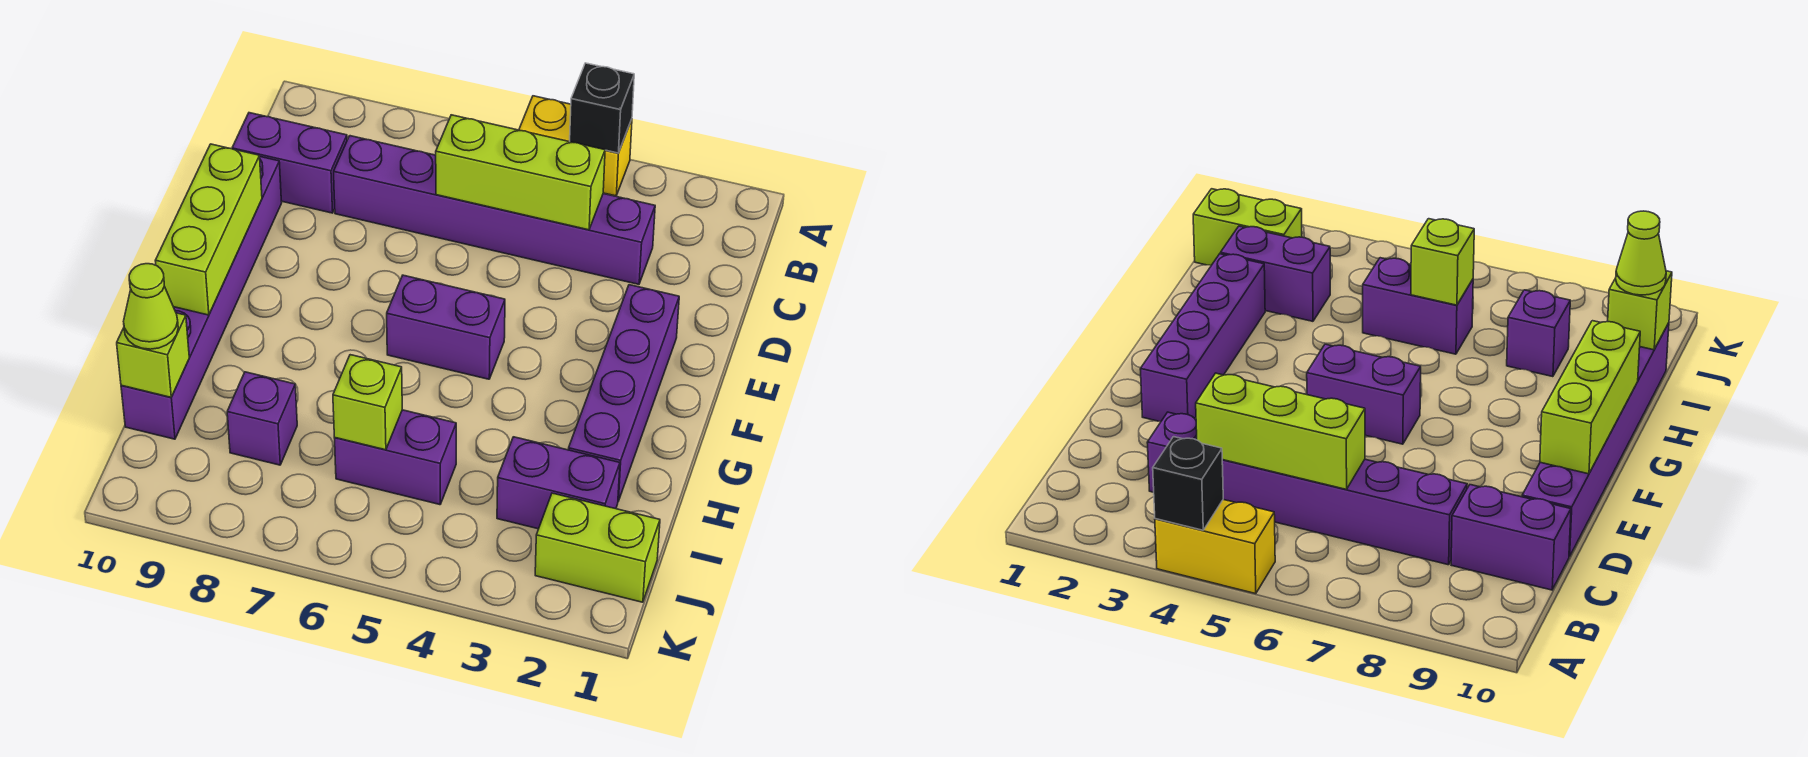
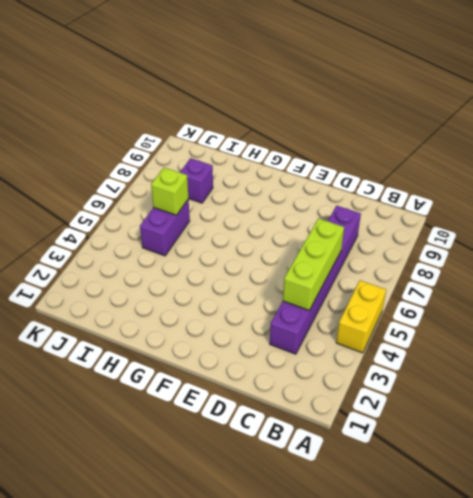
none -> purple brick C9:C10 level 1
none -> purple brick D10:I10 level 1
none -> purple brick E2:H2 level 1

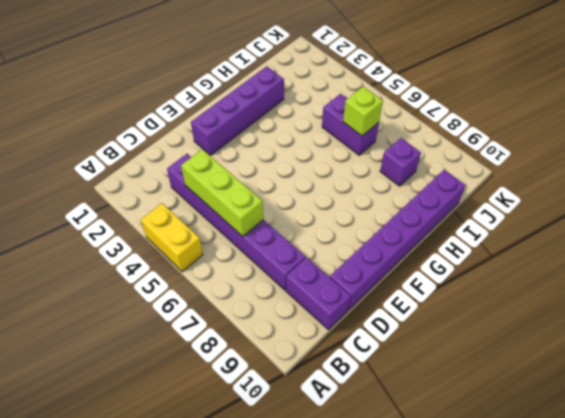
none -> purple brick F5:F6 level 1
none -> purple brick I2:I3 level 1
none -> lime brick J1:J2 level 1

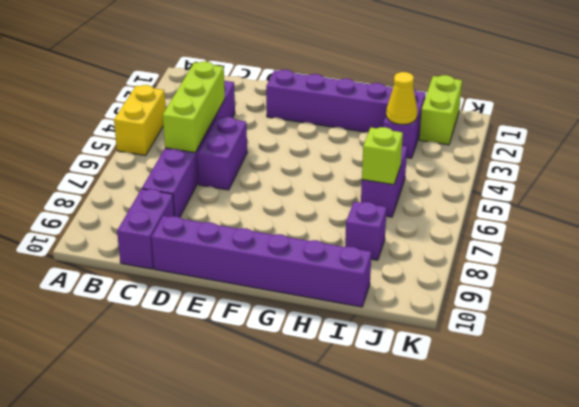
purple brick D5:D6 level 1 -> purple brick F5:F6 level 1
yellow cone I3 level 2 -> none
none -> black brick A4 level 2
none -> lime brick E10:G10 level 2
none -> lime brick I10 level 2

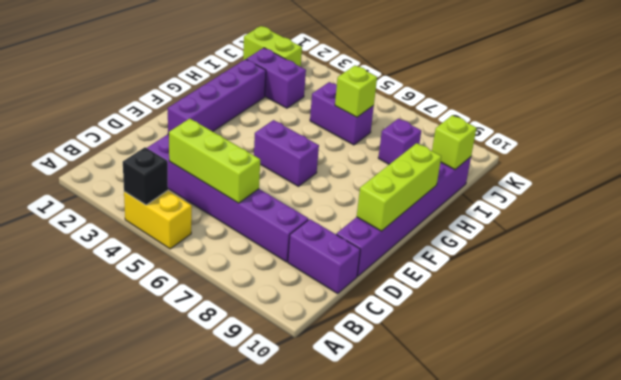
none -> lime cone I10 level 3

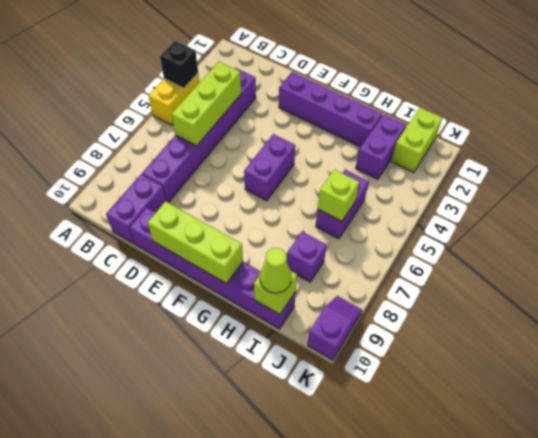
purple slope K9:K10 level 1 top 10 -> none

